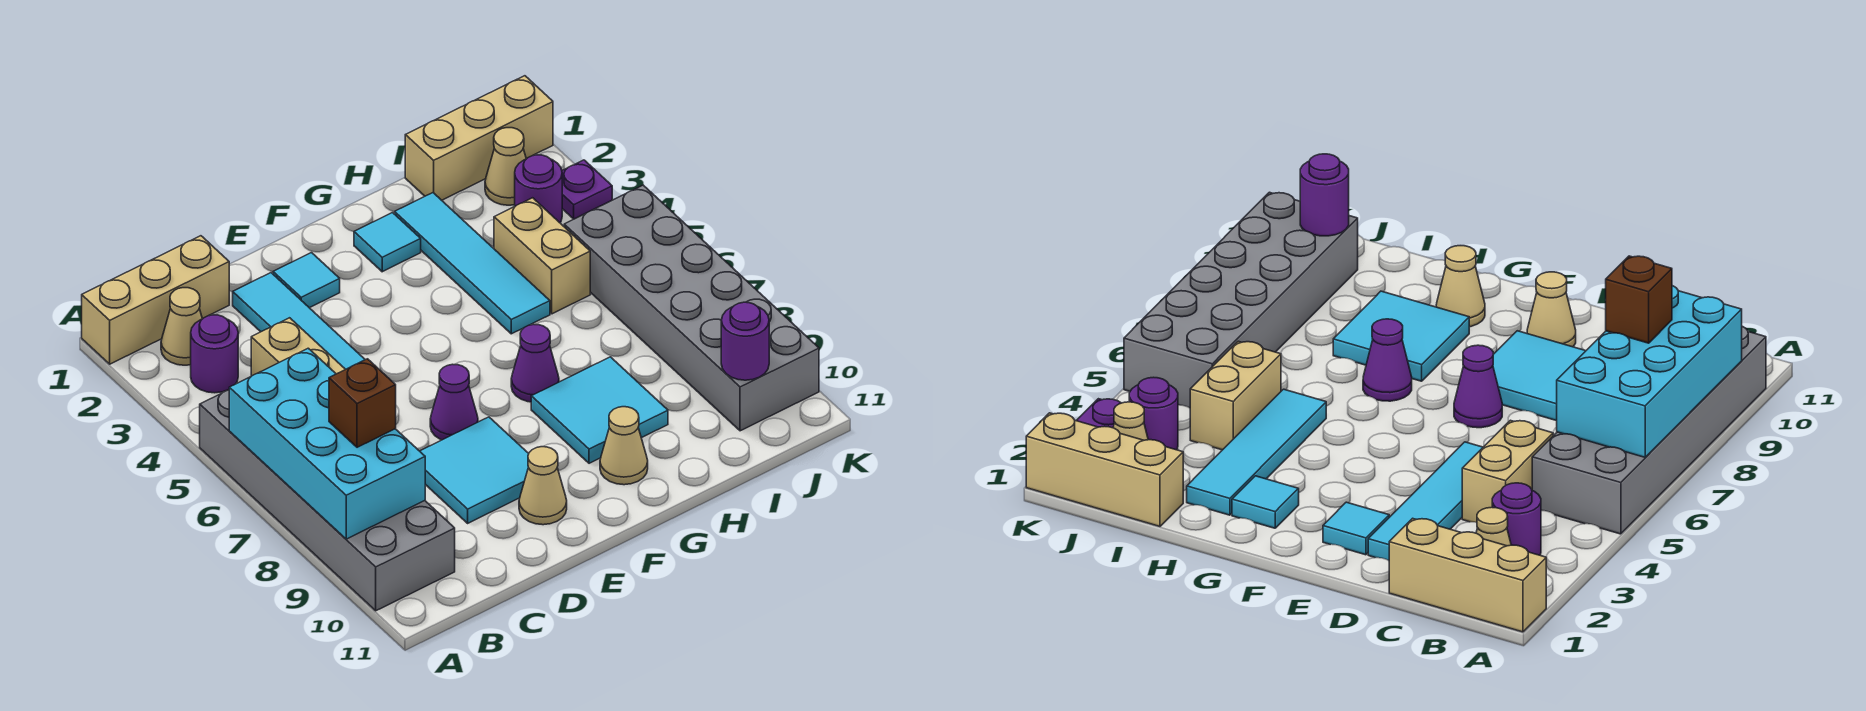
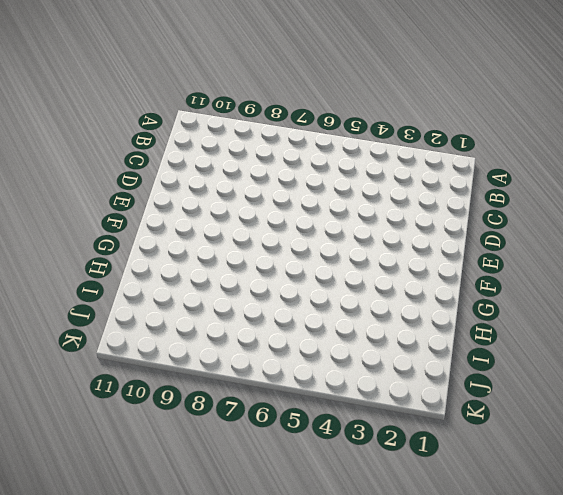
none -> tan brick A1:C1 level 1
none -> grey brick A5:B10 level 1
none -> tan cone B2 level 1

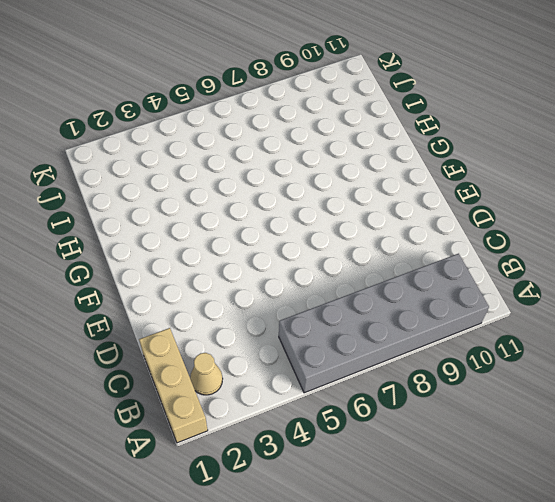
none -> purple round brick B3 level 1
none -> tan brick C4:C5 level 1
none -> cyan tile D2:D5 level 1

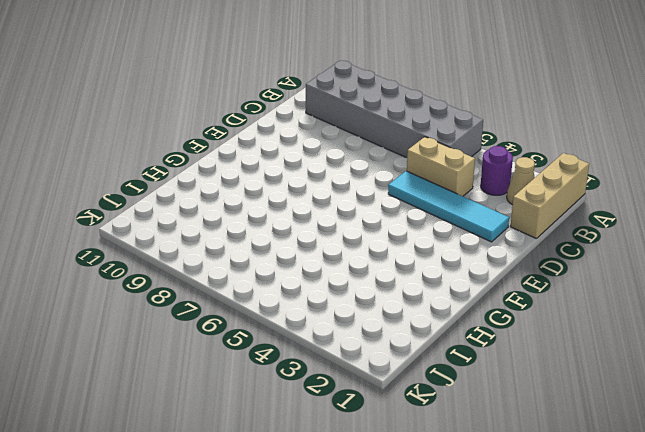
none -> cyan tile D8:E9 level 1
none -> cyan tile E2 level 1
none -> purple cone E7 level 1

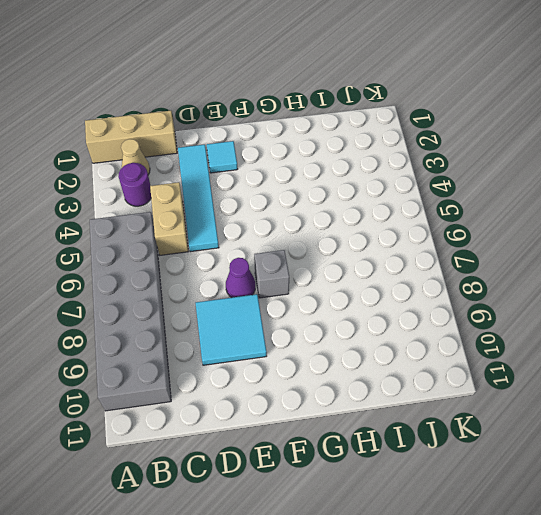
grey brick F7 level 1 -> none
none -> tan cone E10 level 1
none -> cyan tile G2 level 1
none -> purple cone G7 level 1

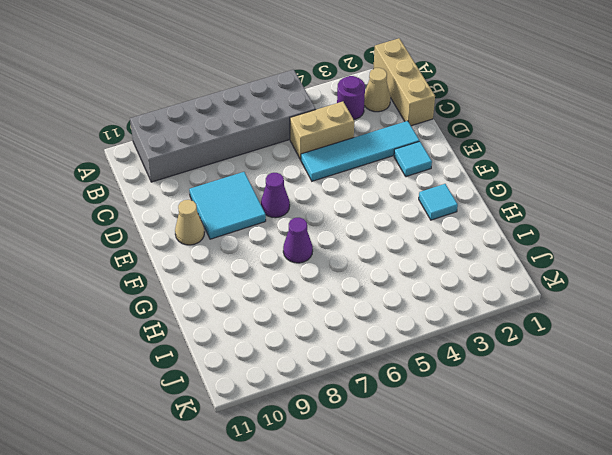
none -> cyan tile G8:H9 level 1
none -> tan cone G10 level 1
none -> cyan tile H2:H5 level 1

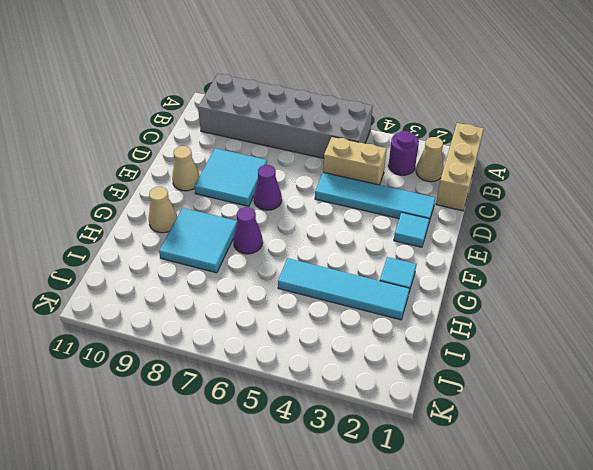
none -> tan brick I1:K1 level 1
none -> tan brick I4:I5 level 1
none -> tan cone J2 level 1

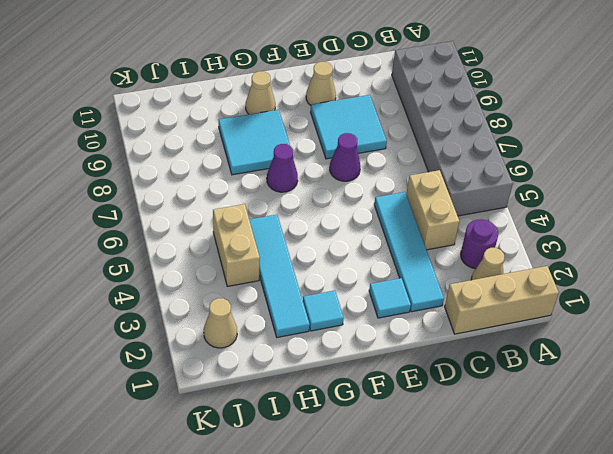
none -> tan brick I1:K1 level 1
none -> purple round brick J3 level 1
none -> grey brick J5:K10 level 1

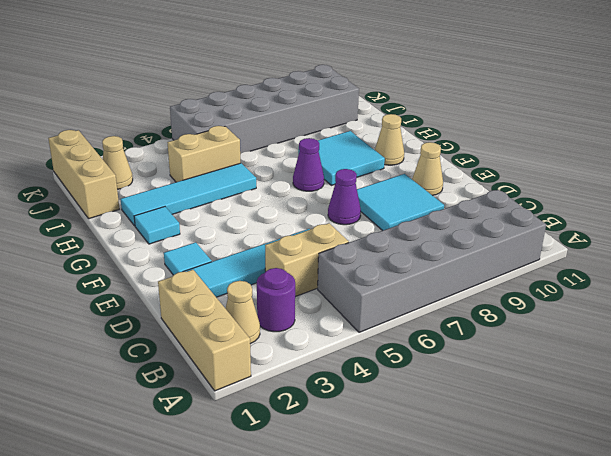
none -> purple round brick J3 level 1
none -> purple plate K3 level 1
none -> cyan brick A6:B9 level 2

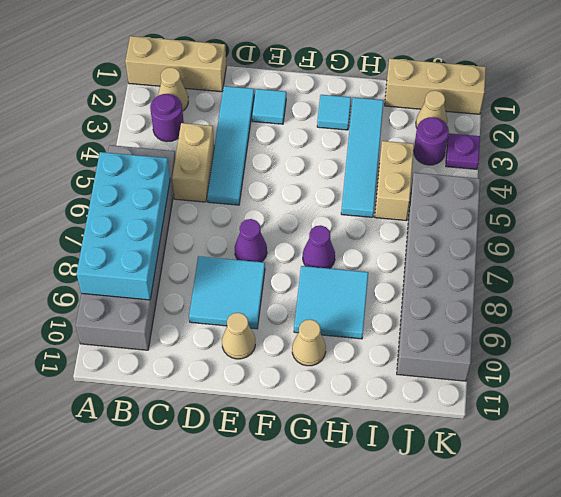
none -> purple round brick J10 level 2
none -> brown brick B8 level 3

